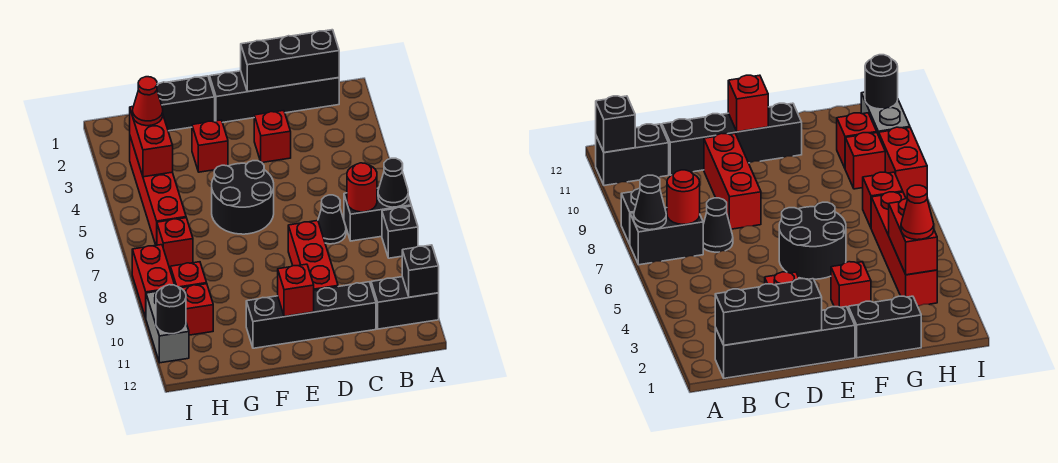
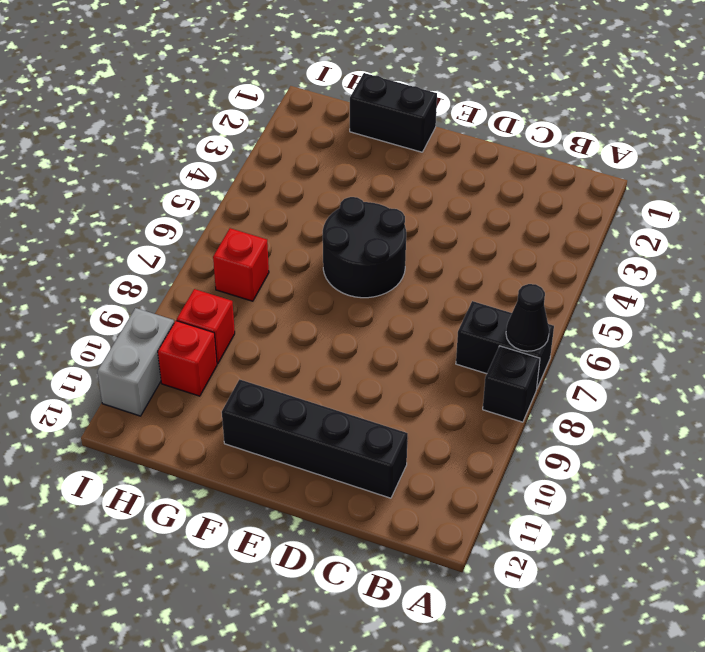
none -> black brick A11:B11 level 1
none -> black brick B1:E1 level 1
none -> black cone C7 level 1

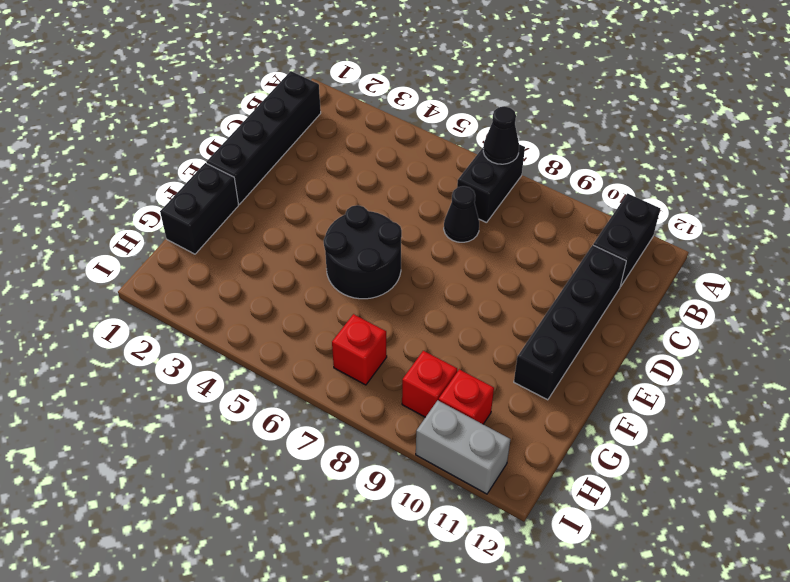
none -> black brick A8 level 1
none -> red brick D3 level 1
none -> red brick D8:D10 level 1

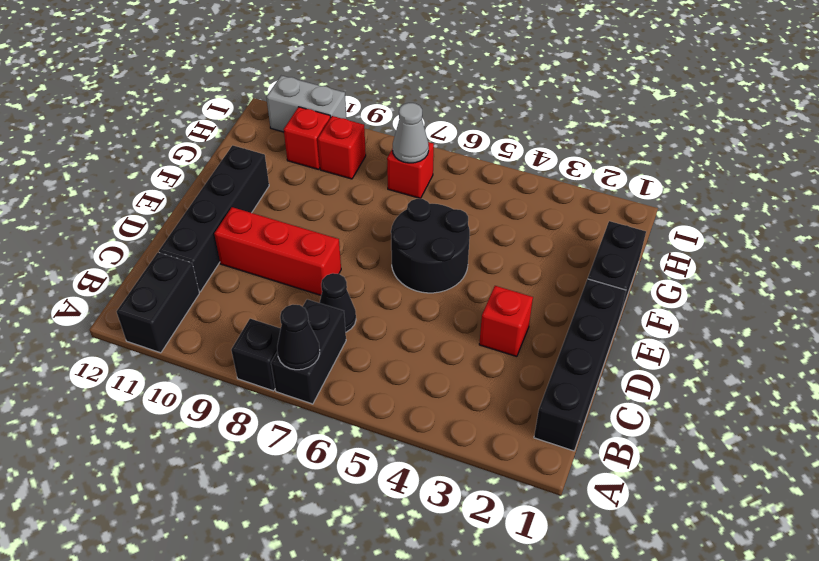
grey cone H7 level 2 -> none
none -> red brick F3 level 1
none -> red brick H3:H6 level 1
none -> red brick I8:I9 level 1

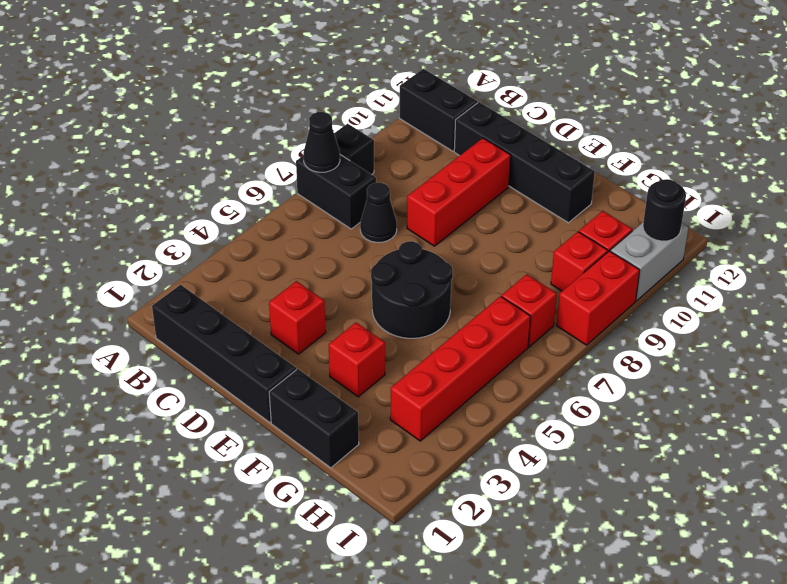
none -> black brick A11 level 2
none -> black brick B1:D1 level 2
none -> red round brick B7 level 2

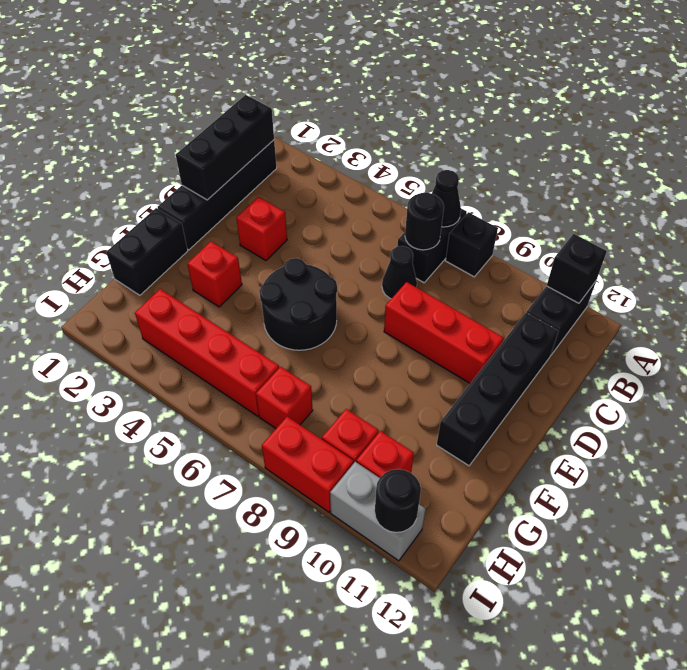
black round brick B7 level 2 -> red round brick B7 level 2
none -> red brick E11 level 2
none -> red brick H3:H4 level 2
none -> red cone H3 level 3

